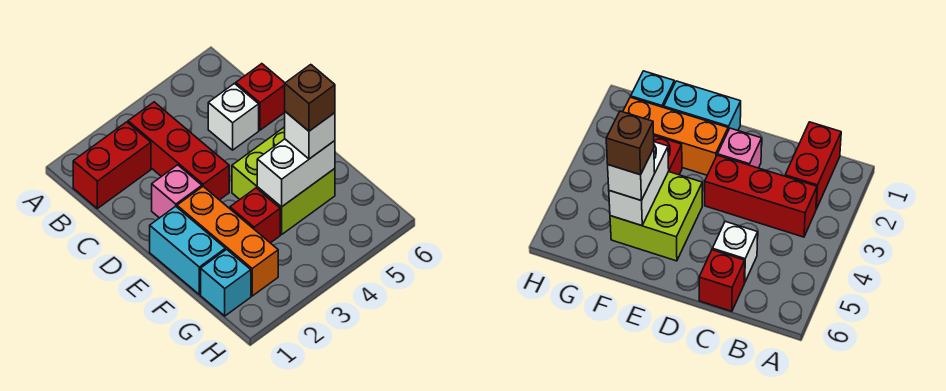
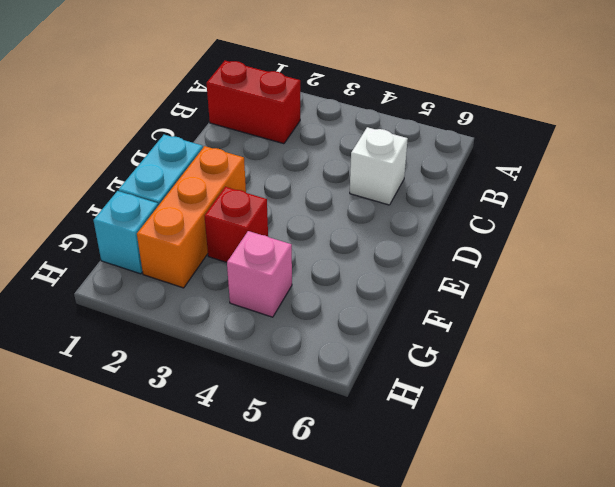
pink brick G4 level 1 -> pink brick D2 level 1
none -> red brick B3:D3 level 1
none -> red brick C6 level 1
none -> lime brick E4:F5 level 1

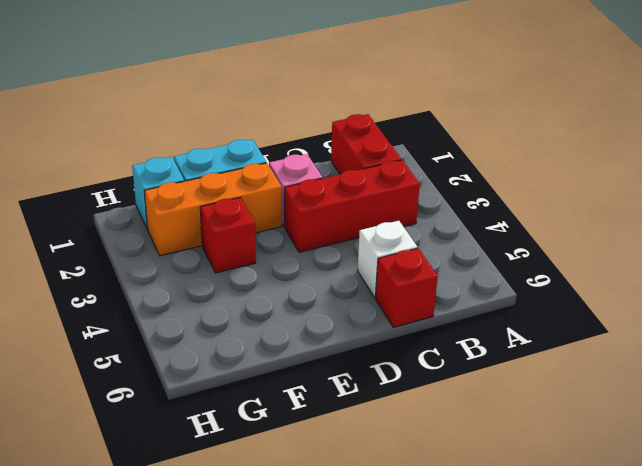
none -> lime brick E4:F5 level 1
none -> white brick F4:F5 level 2
none -> white brick F5 level 3

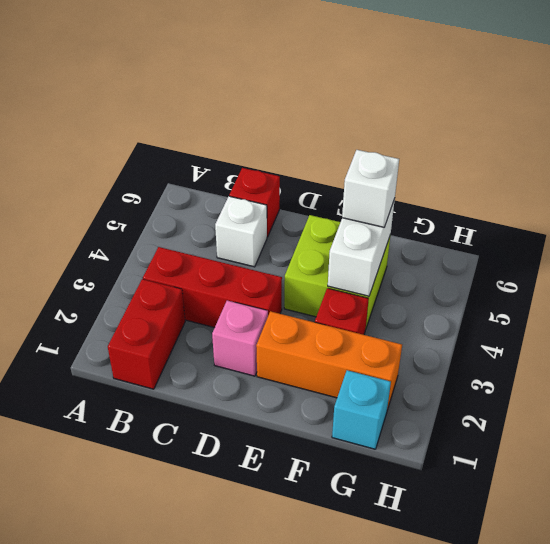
none -> cyan brick E1:F1 level 1
none -> brown brick F5 level 4

